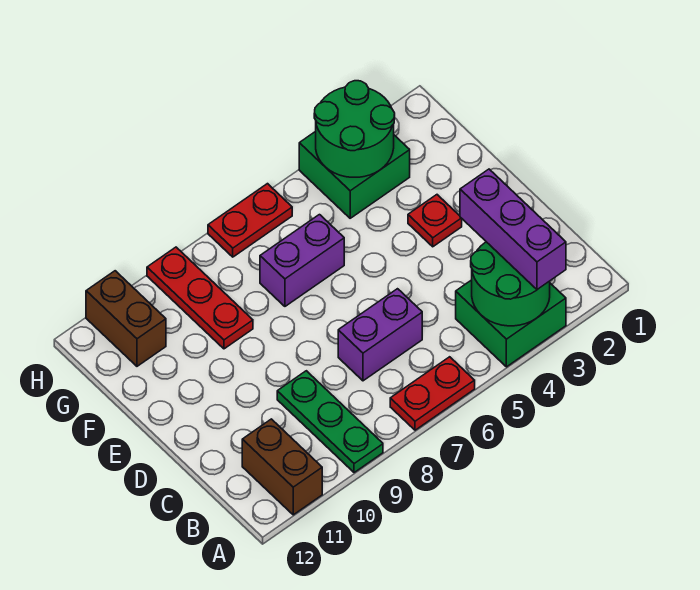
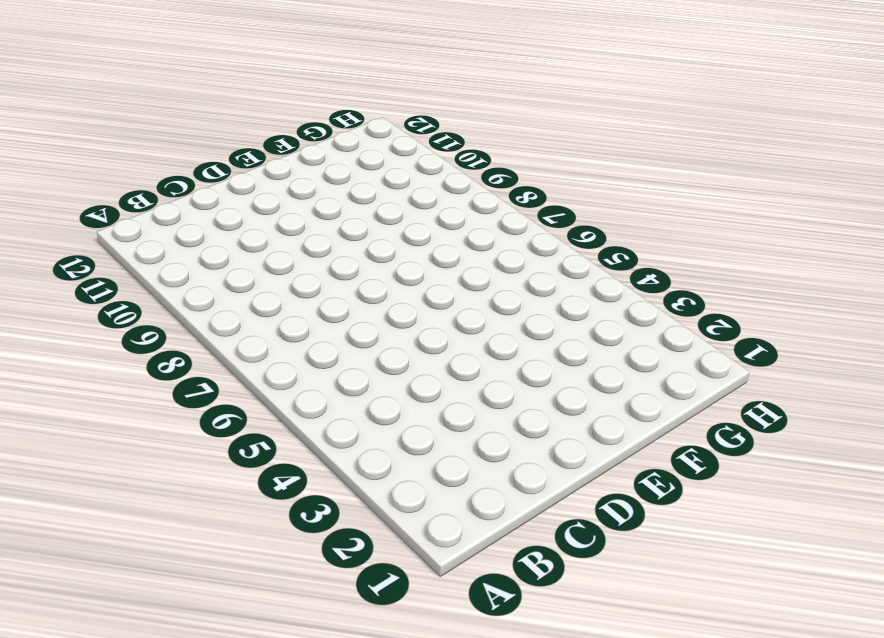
none -> green brick A3:B4 level 1
none -> red plate A6:A7 level 1
none -> green plate A9:C9 level 1

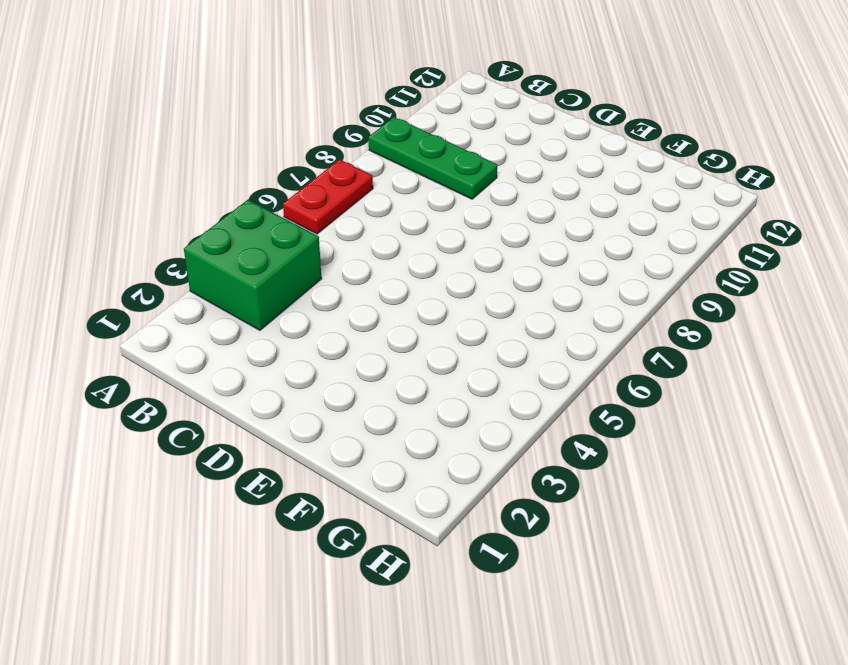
none -> brown brick A11:B11 level 1
none -> purple brick C6:C7 level 1
none -> red plate E3 level 1

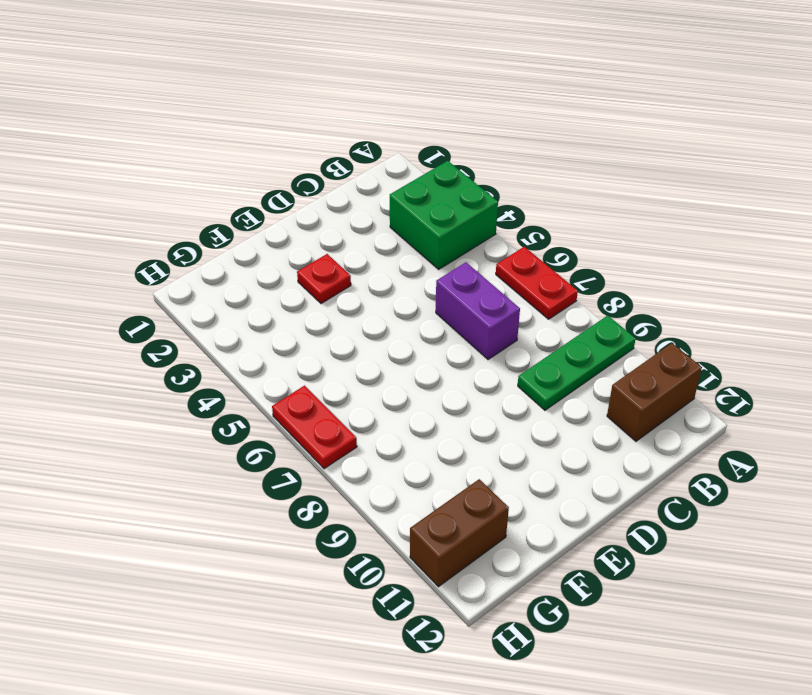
none -> purple brick F6:F7 level 1
none -> red plate F9:H9 level 1
none -> green brick G3:H4 level 1

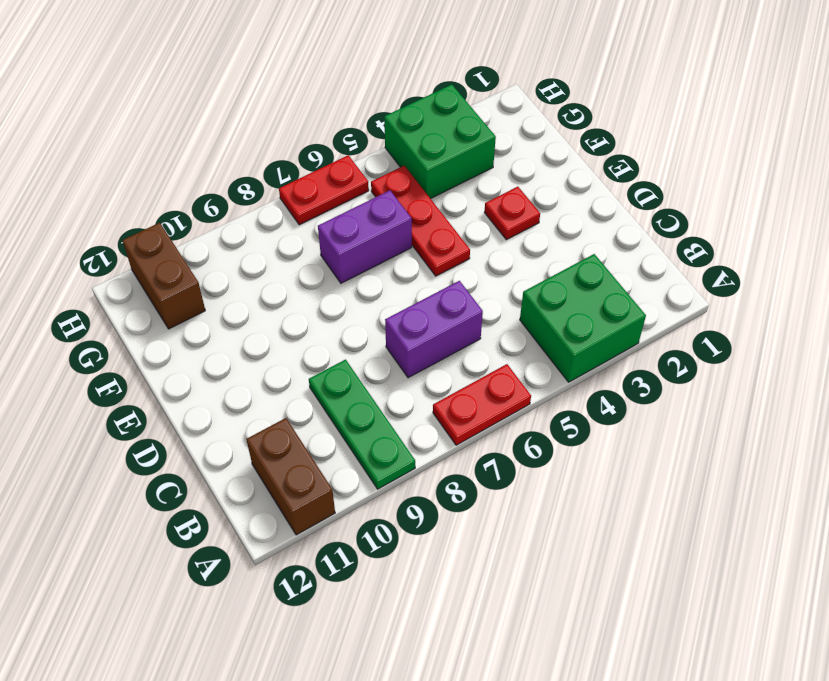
red plate E5:G5 level 1 -> red plate F9:H9 level 1
none -> green round brick A3:B4 level 2
none -> green round brick G3:H4 level 2
none -> purple brick A3:C3 level 3

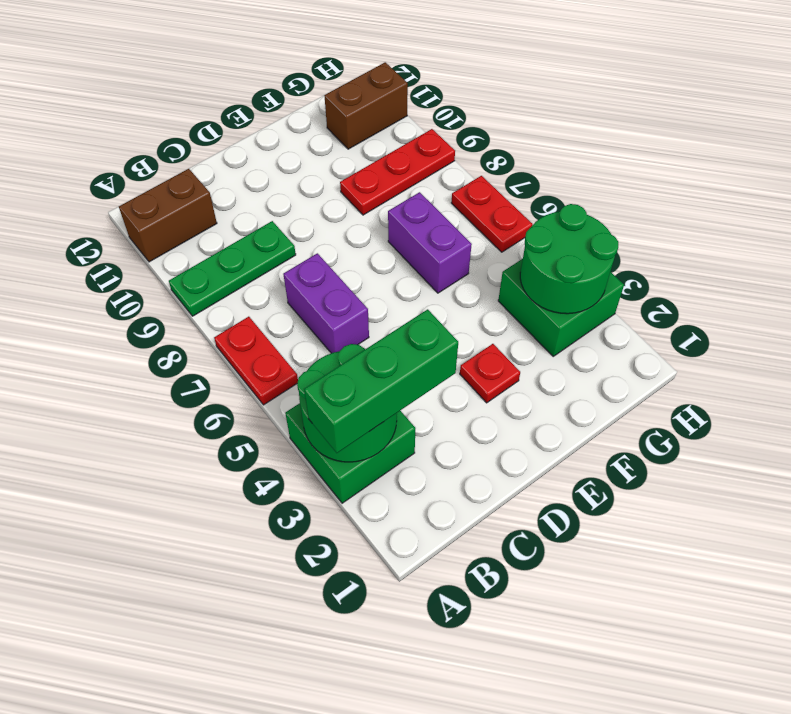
green brick A3:C3 level 3 -> purple brick A3:C3 level 3

